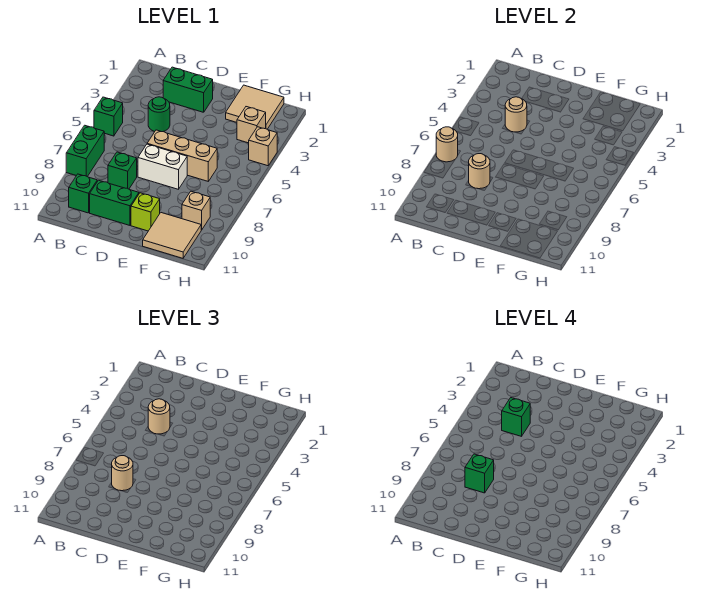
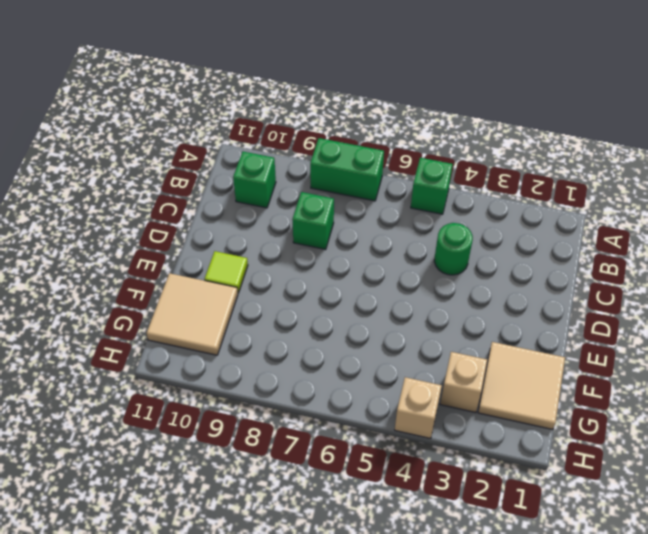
lime tile E10 level 1 -> lime brick E10 level 1
none -> green brick C2:D2 level 1
none -> green brick C10:D10 level 1
none -> tan brick D6:F6 level 1

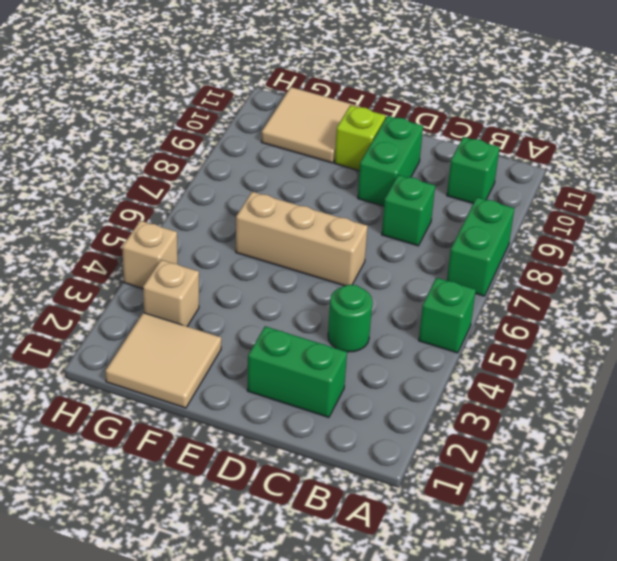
green brick D9:D10 level 1 -> green brick C10:D10 level 1
none -> white brick D7:E7 level 1
none -> tan brick G9 level 1
none -> tan round brick A7 level 2

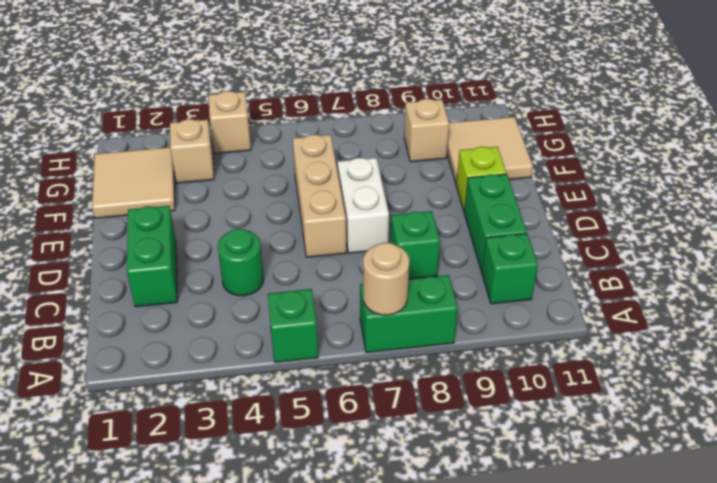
none -> tan round brick C4 level 2
none -> tan round brick C8 level 2
none -> tan round brick C4 level 3

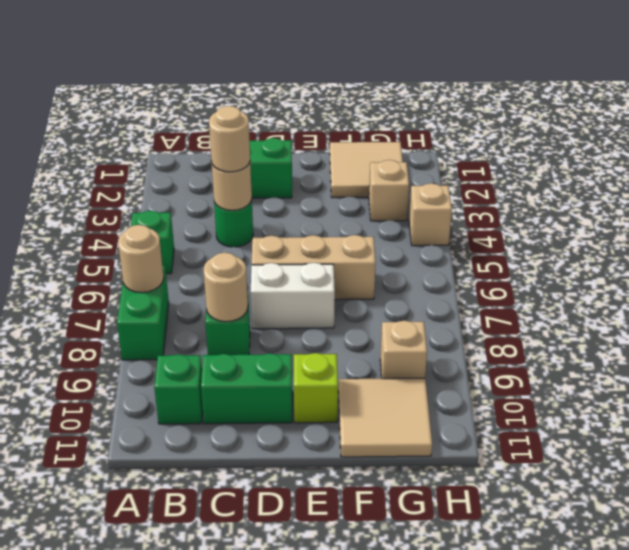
none -> tan round brick C8 level 3
none -> green brick C4 level 4
none -> green brick C8 level 4

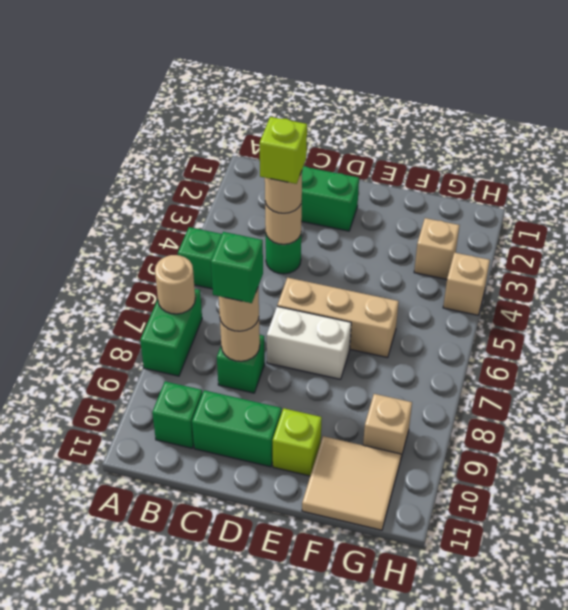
lime brick C4 level 4 -> green brick C4 level 4
none -> tan tile F1:G2 level 1

